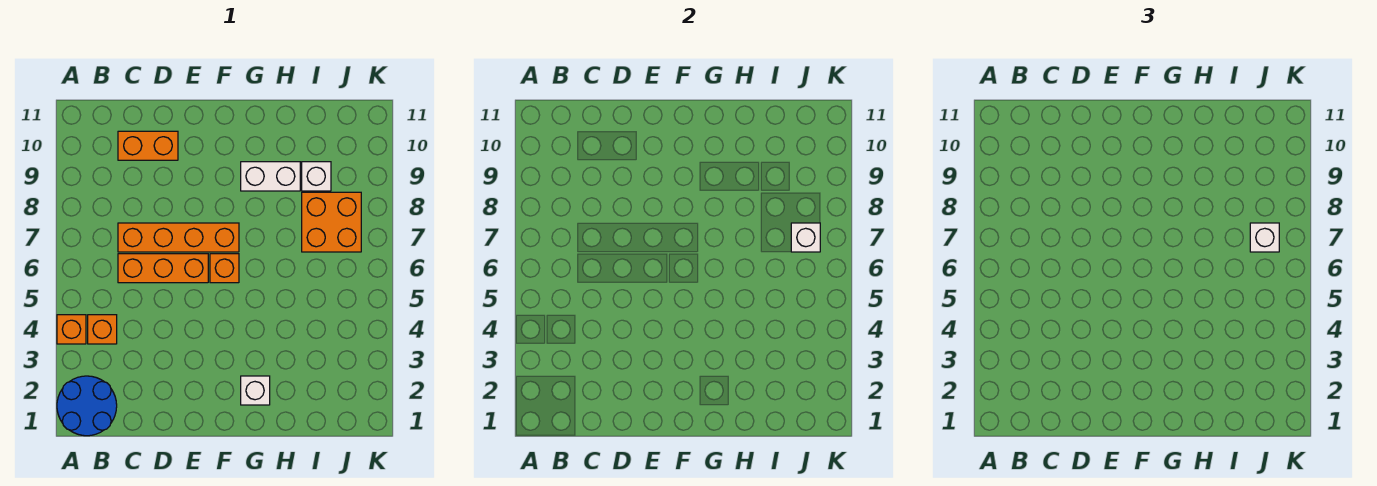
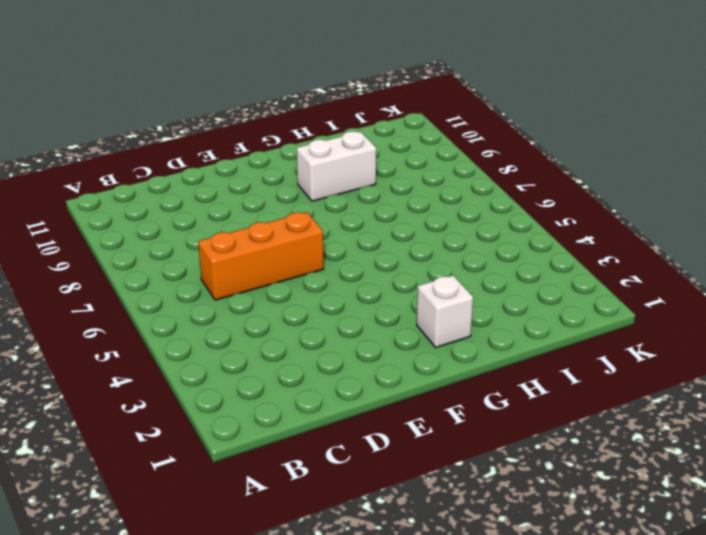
none -> blue round brick A1:B2 level 1
none -> orange brick A4 level 1
none -> orange brick B4 level 1

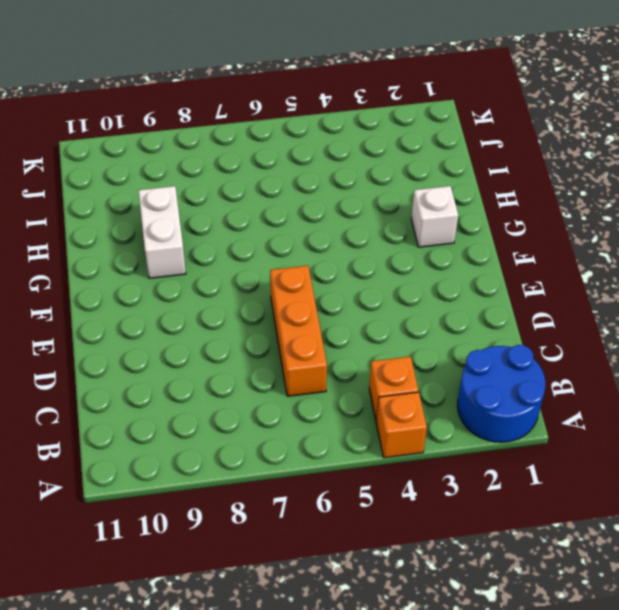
none -> orange brick C7:F7 level 1
none -> orange brick C10:D10 level 1
none -> orange brick F6 level 1

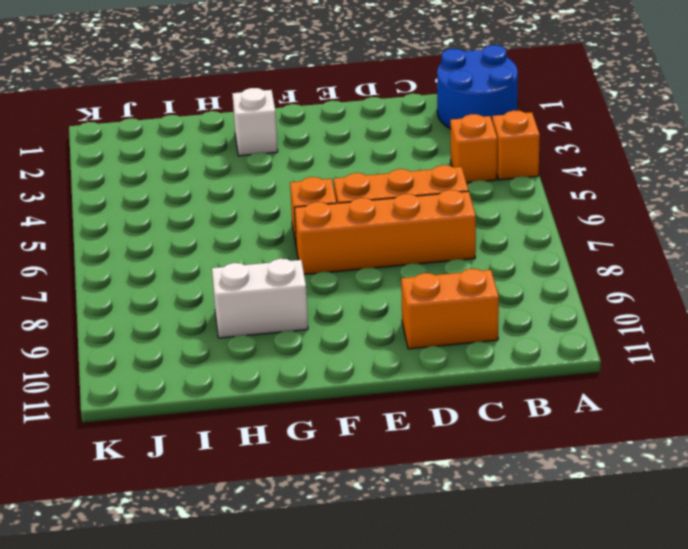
none -> orange brick I7:J8 level 1
none -> white brick I9 level 1
none -> white brick J7 level 2

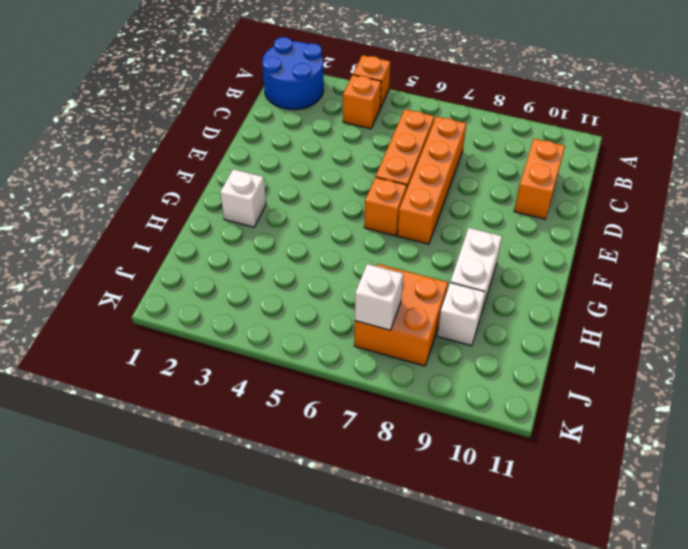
none -> white brick J7 level 3

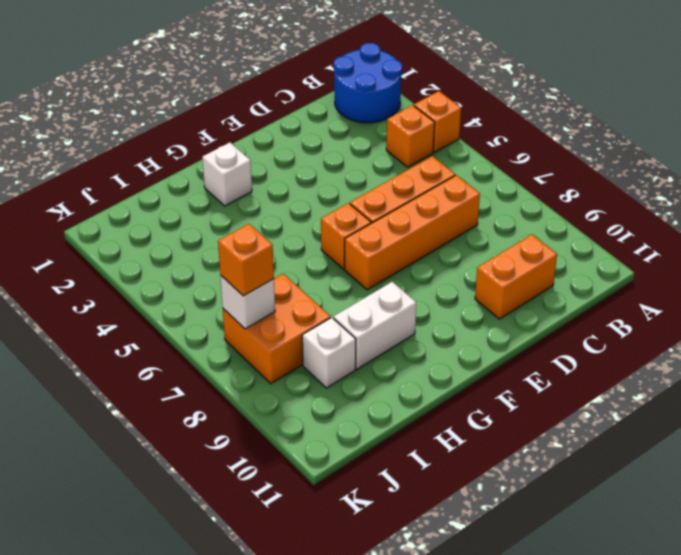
orange brick J7 level 3 -> white brick J7 level 3

